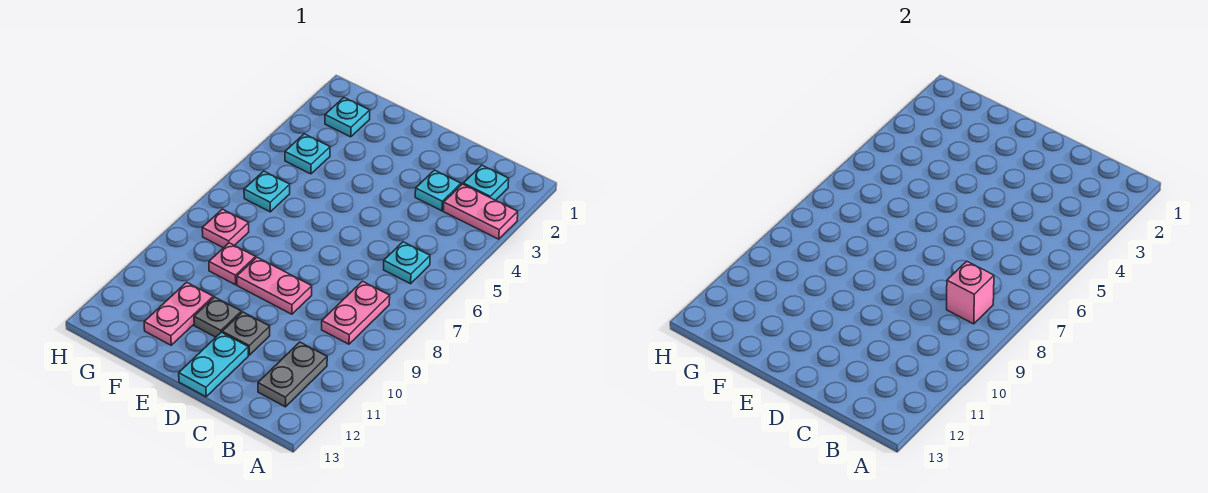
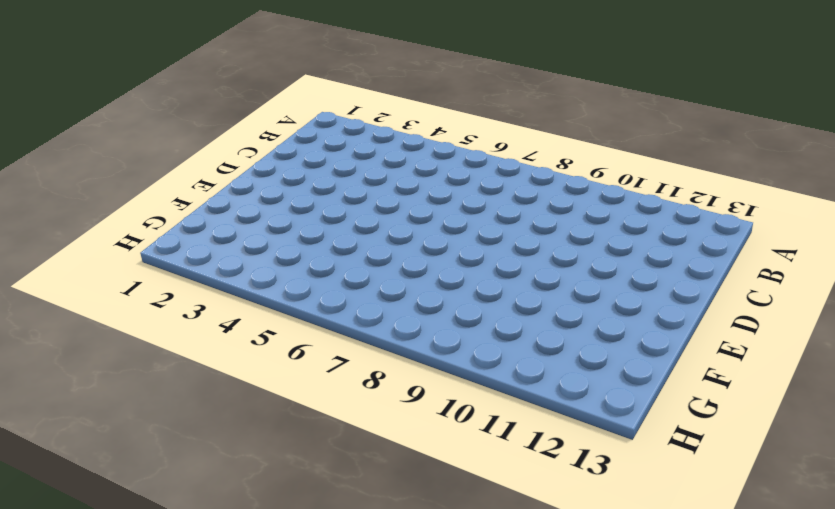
none -> pink plate A3:B3 level 1
none -> cyan plate B2 level 1
none -> cyan plate B6 level 1

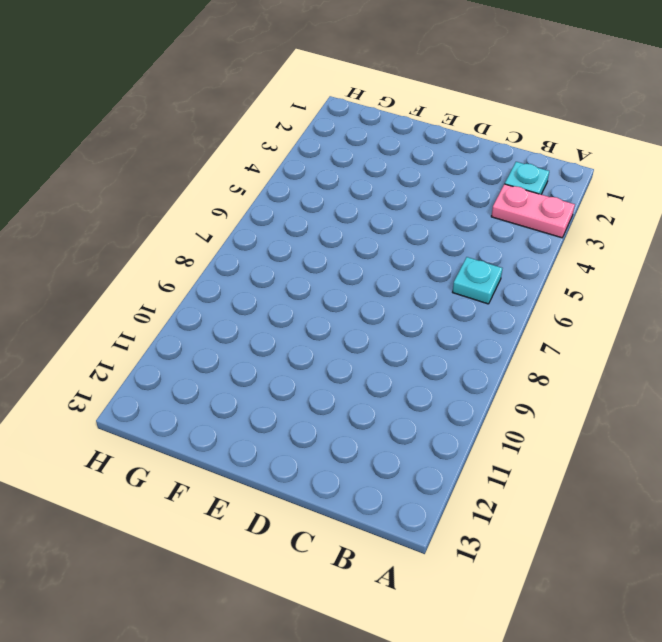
none -> pink plate B8:B9 level 1
none -> grey plate B11:B12 level 1
none -> cyan plate C3 level 1

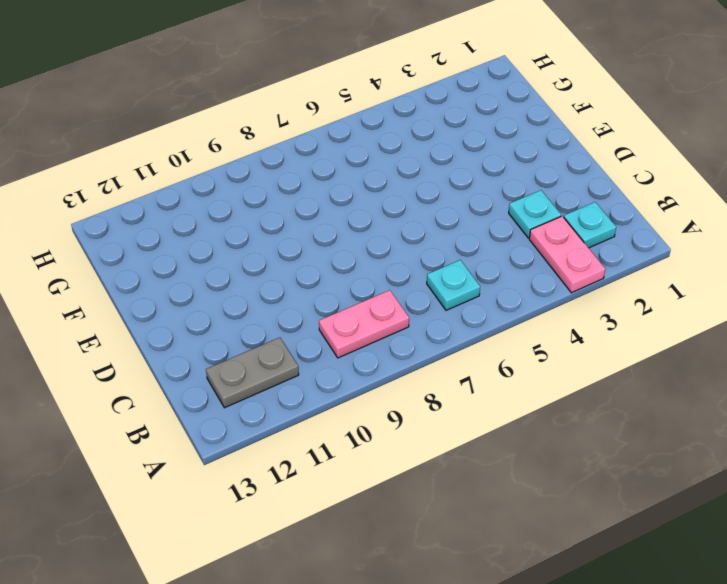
none -> pink plate D9:E9 level 1
none -> grey plate D11 level 1
none -> cyan plate D12:D13 level 1

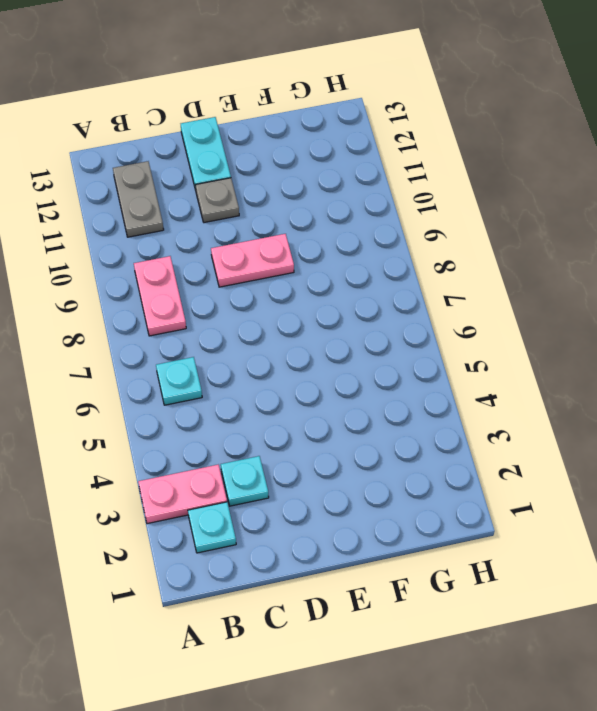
none -> grey plate E11 level 1
none -> pink plate F9 level 1
none -> pink plate F11:F12 level 1

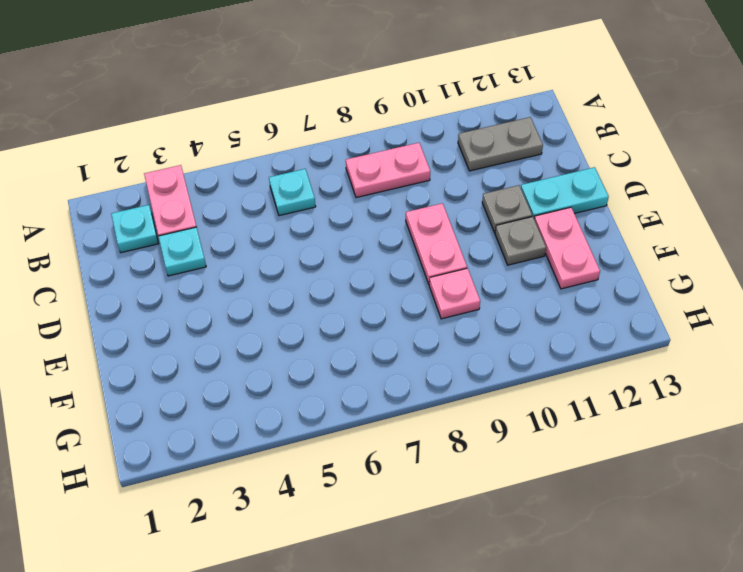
pink plate E12:F12 level 1 -> pink plate F11:F12 level 1
none -> cyan plate G2 level 1
none -> cyan plate G4 level 1
none -> cyan plate G6 level 1

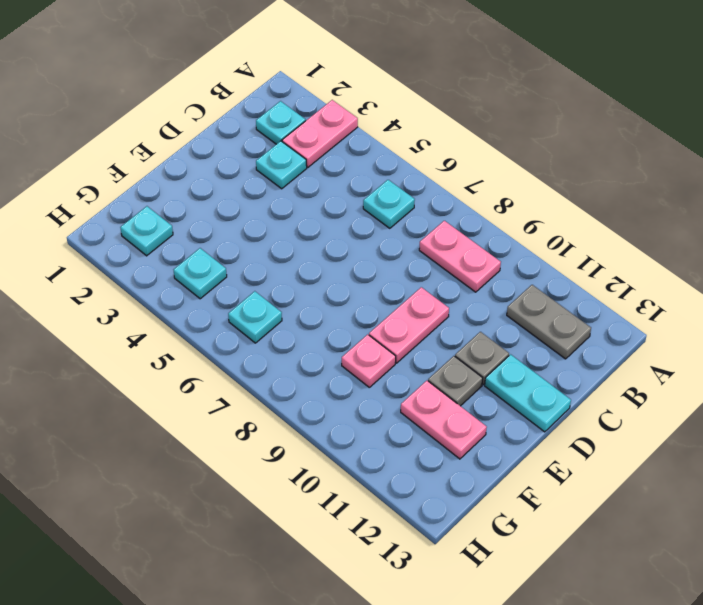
none -> pink plate G8 level 1
none -> pink brick B8 level 2

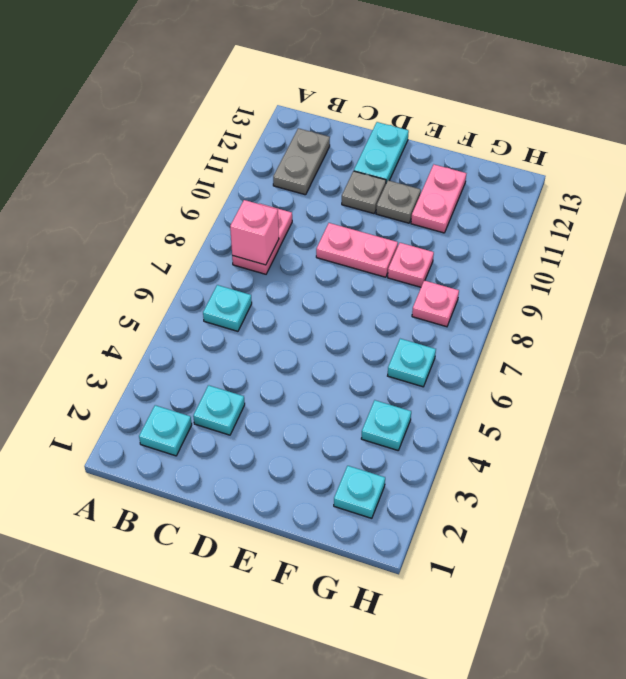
none -> pink plate A3:B3 level 1

